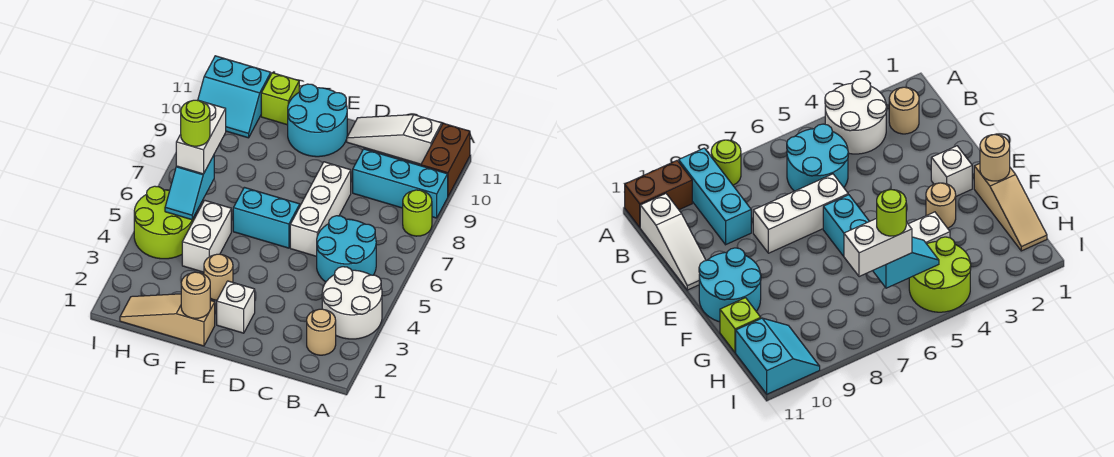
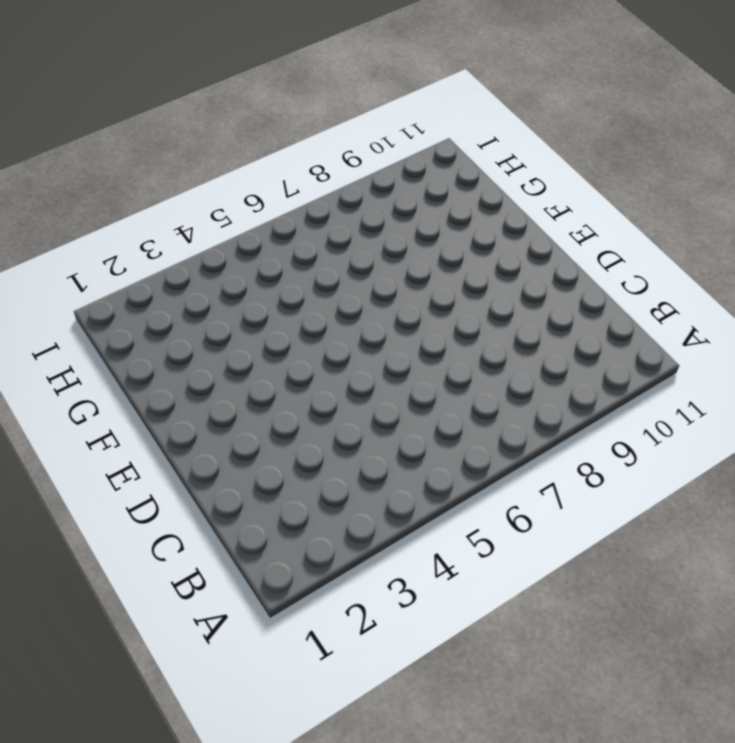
none -> white round brick A3:B4 level 1
none -> lime round brick A8 level 1
none -> cyan brick A9:C9 level 1

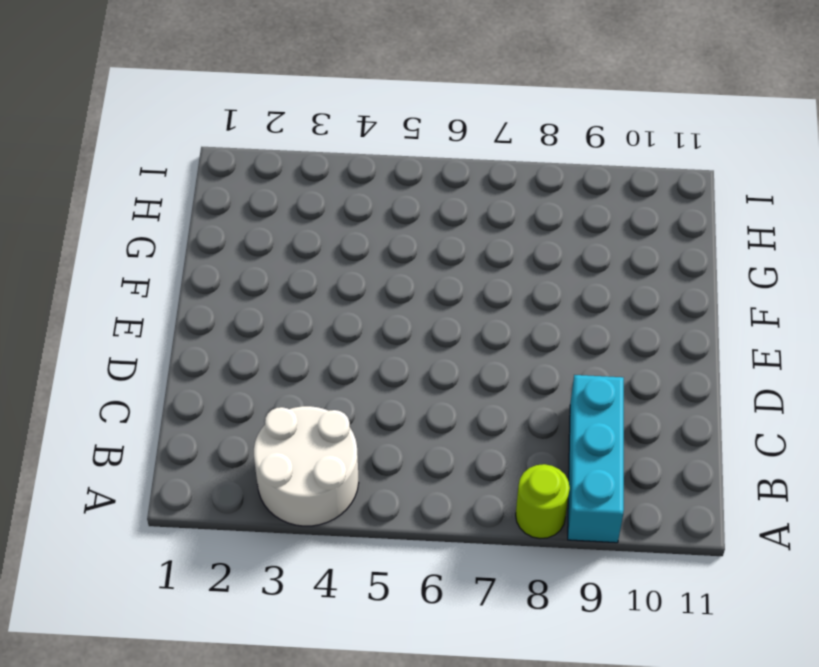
none -> brown brick A10:A11 level 1
none -> tan round brick B2 level 1
none -> cyan round brick B5:C6 level 1

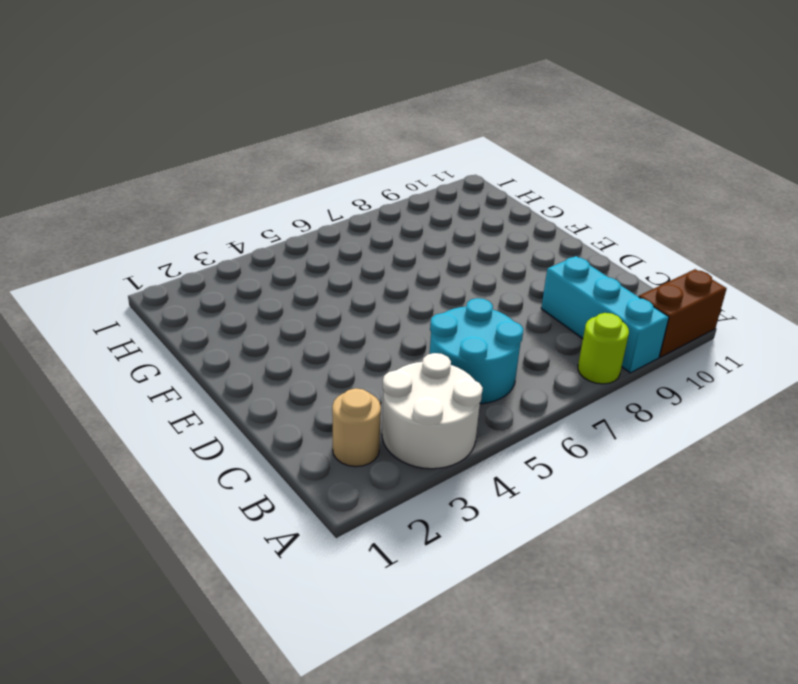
none -> white slope B11:D11 level 1 top B
none -> white brick D6:D8 level 1
none -> white brick E2 level 1

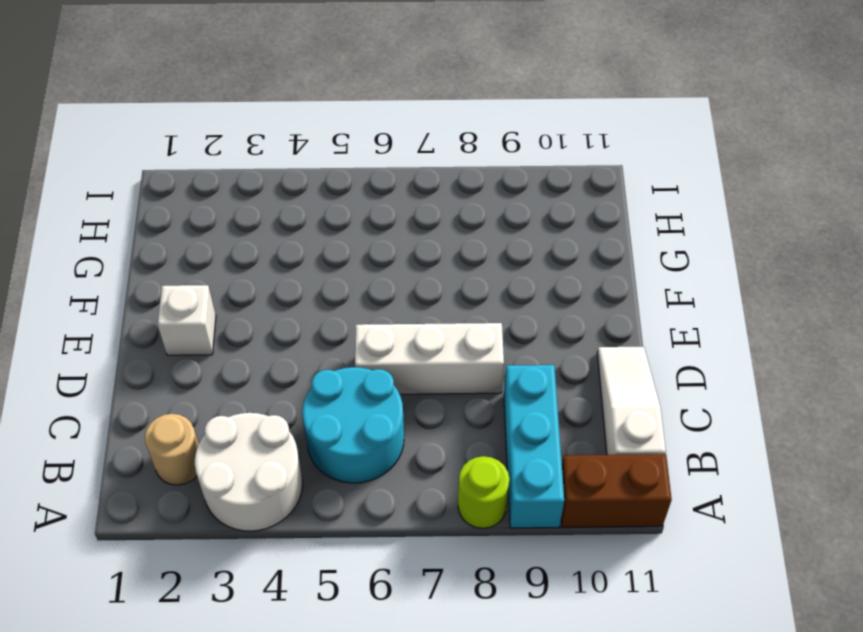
none -> cyan brick E6:F6 level 1
none -> cyan round brick E10:F11 level 1
none -> tan slope F1:H1 level 1 top F

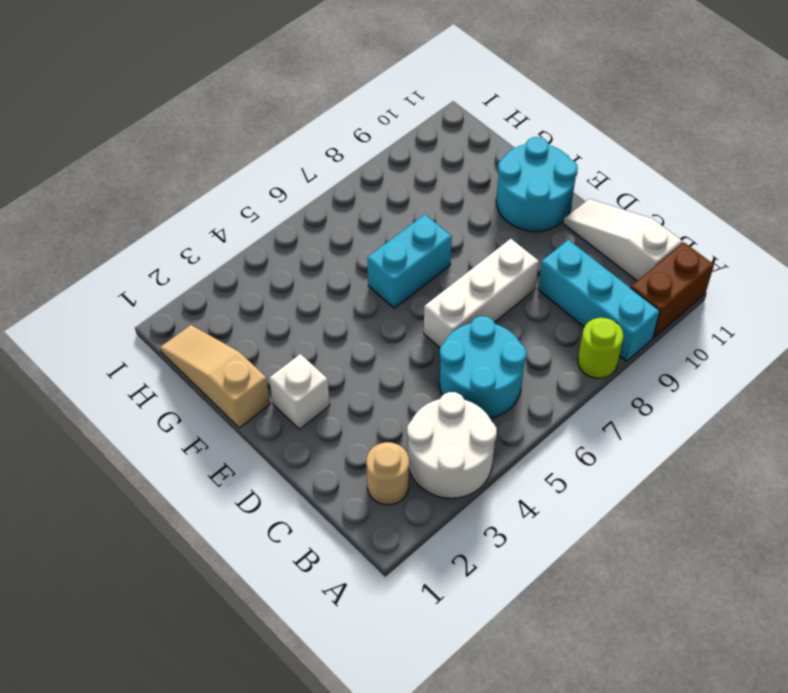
cyan brick F6:F7 level 1 -> cyan brick E6:F6 level 1
none -> tan round brick F3 level 1
none -> white brick G4:G5 level 1
none -> lime brick G11 level 1

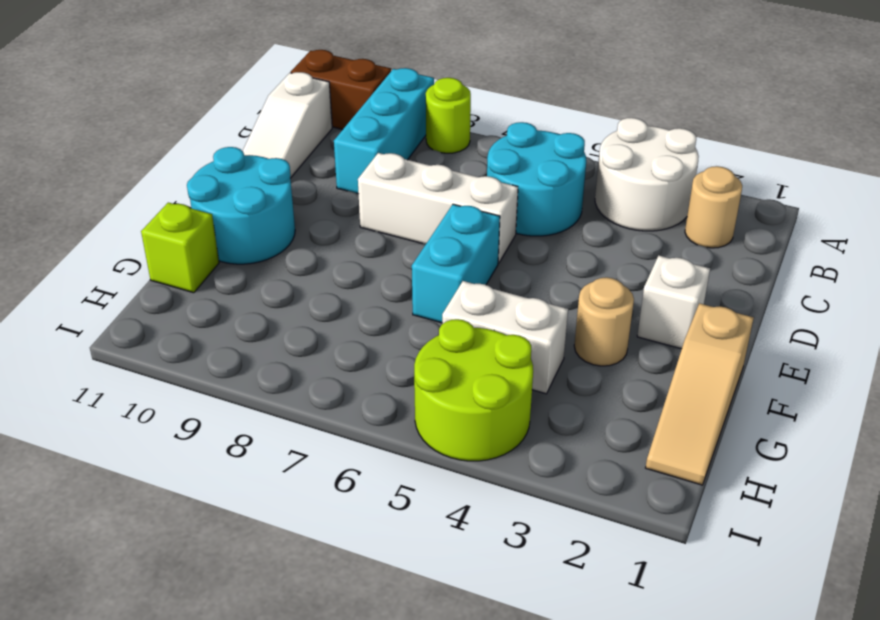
none -> cyan slope H10:I11 level 1 top 11
none -> tan round brick F1 level 2
none -> cyan slope H5:H6 level 2 top 6

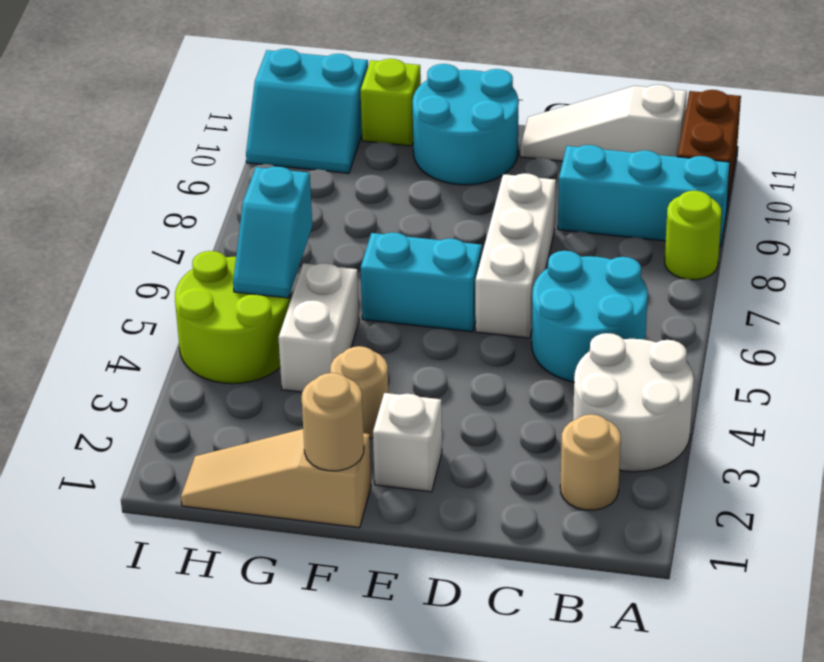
none -> white brick H6:H7 level 3
none -> lime round brick H6 level 4

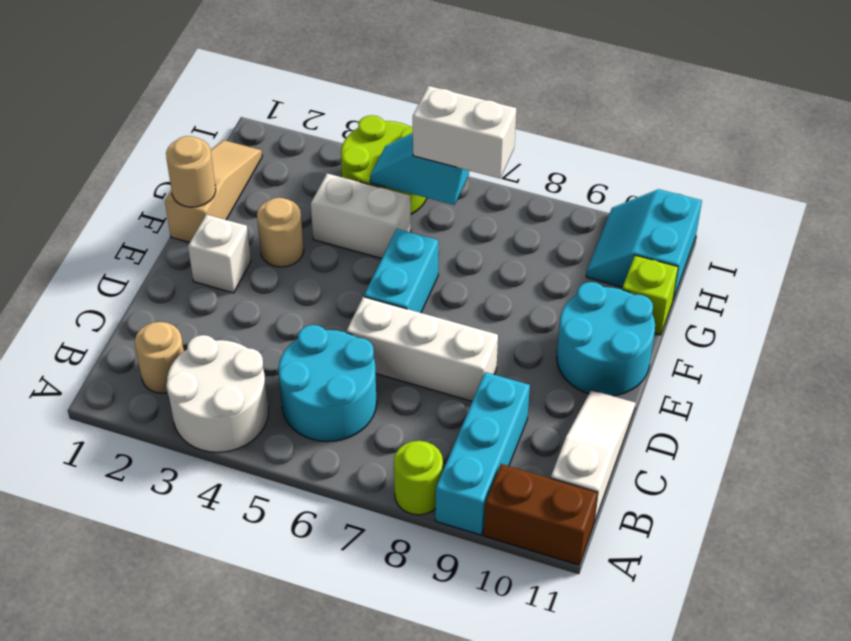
none -> lime round brick H6 level 4

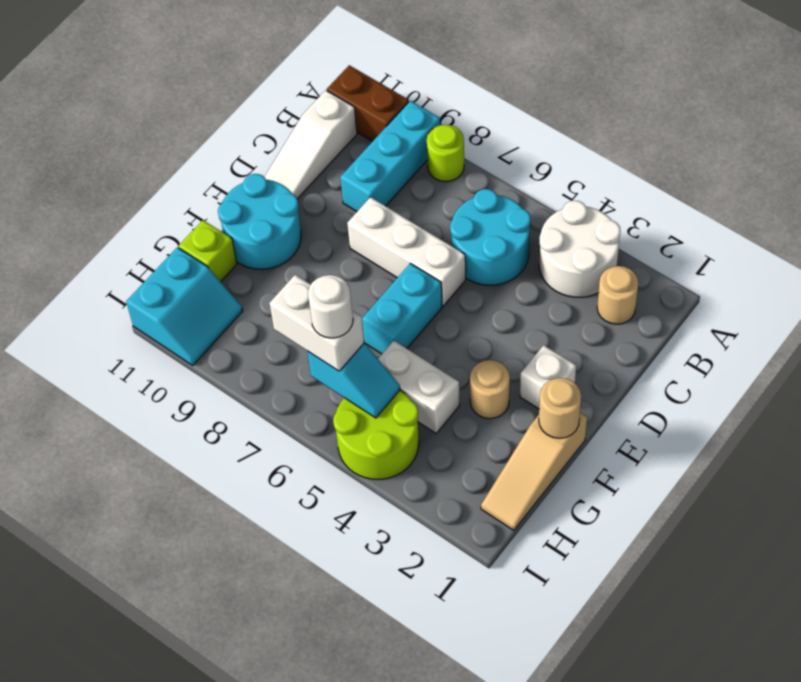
white round brick H6 level 4 -> lime round brick H6 level 4

